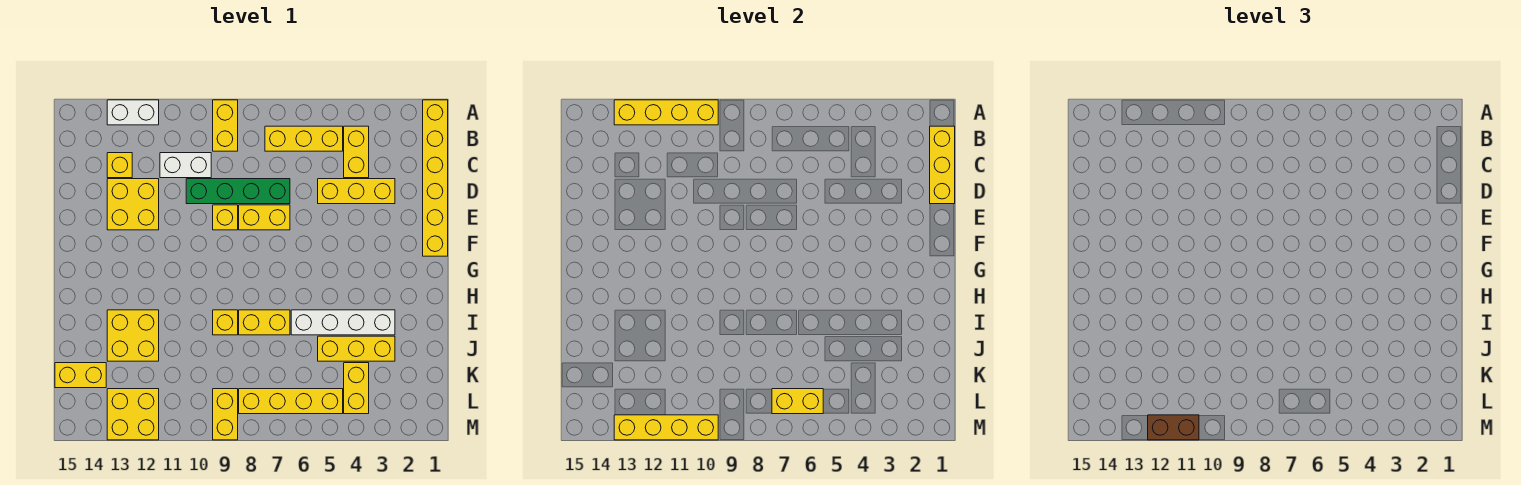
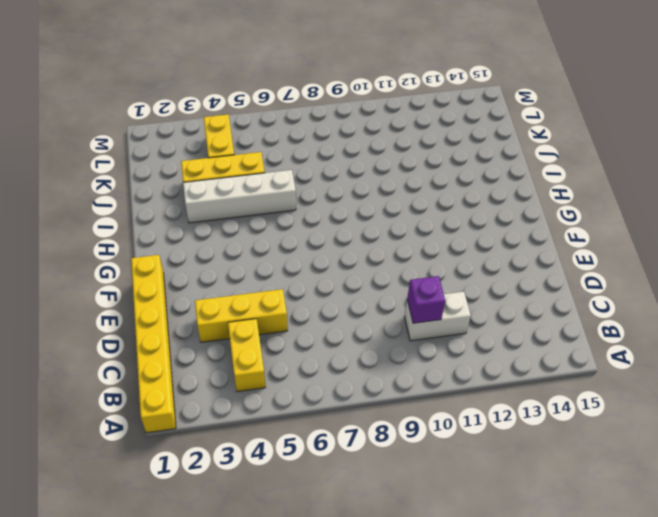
purple brick C10 level 2 -> none
none -> yellow brick A9:B9 level 1
none -> white brick A12:A13 level 1
none -> yellow brick B5:B7 level 1

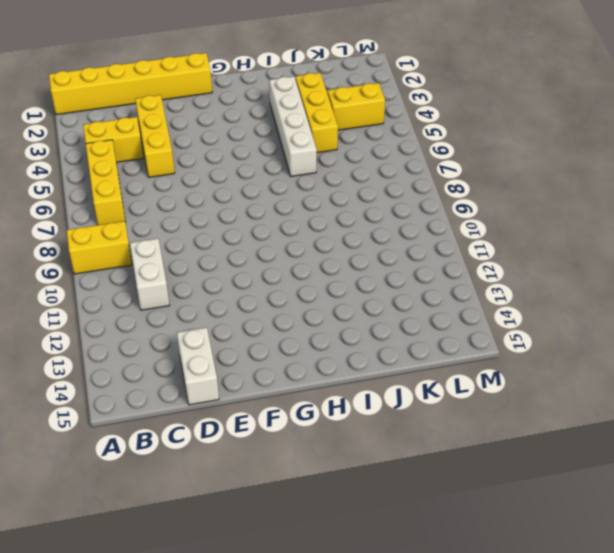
white brick D14:D15 level 1 -> white brick A12:A13 level 1
none -> yellow brick C13 level 1
none -> green brick D7:D10 level 1
none -> yellow brick D12:E13 level 1

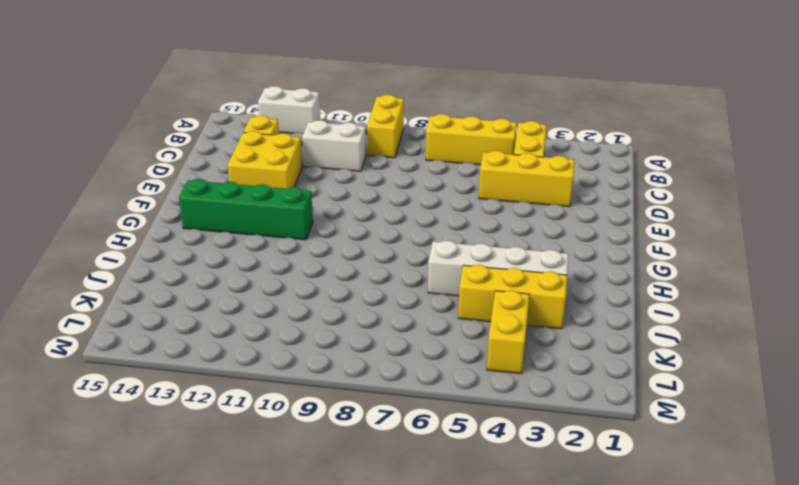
green brick G11:G14 level 1 -> green brick D7:D10 level 1
none -> yellow brick A1:F1 level 1
none -> yellow brick E7:E8 level 1
none -> yellow brick E9 level 1

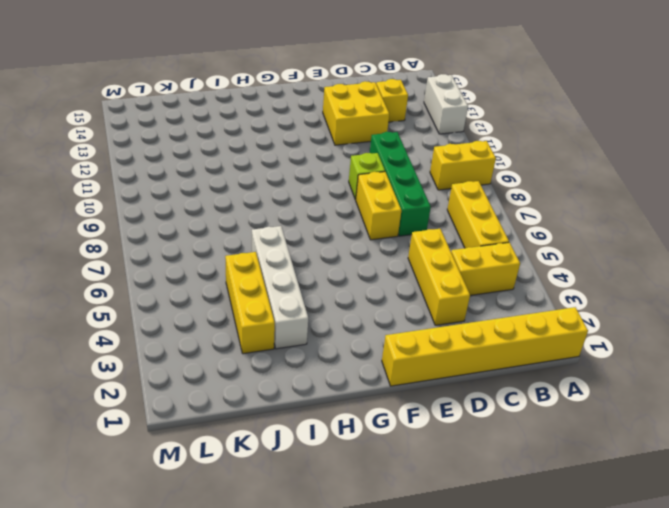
lime brick E9 level 1 -> yellow brick E9 level 1
none -> white brick C10:C11 level 1
none -> yellow brick I7:I8 level 1
none -> yellow brick I9 level 1

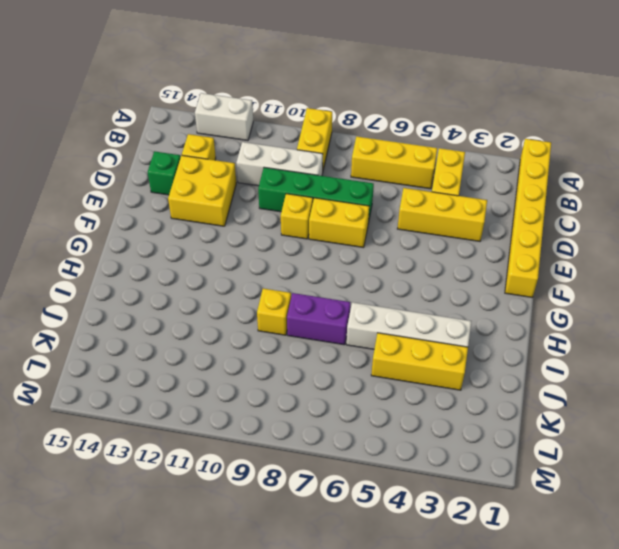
white brick C9:C11 level 1 -> white brick C10:C11 level 1
green brick D14 level 1 -> none
purple brick I7:I8 level 1 -> yellow brick I7:I8 level 1
none -> yellow brick I12:J13 level 1
none -> yellow brick K4:L4 level 1
none -> yellow brick K14:K15 level 1

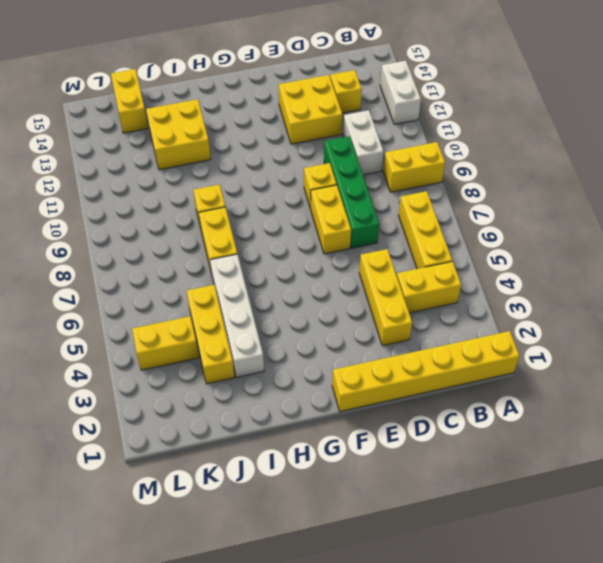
none -> yellow brick L5:L8 level 1
none -> yellow brick L9:M9 level 1
none -> yellow brick L12:M13 level 1

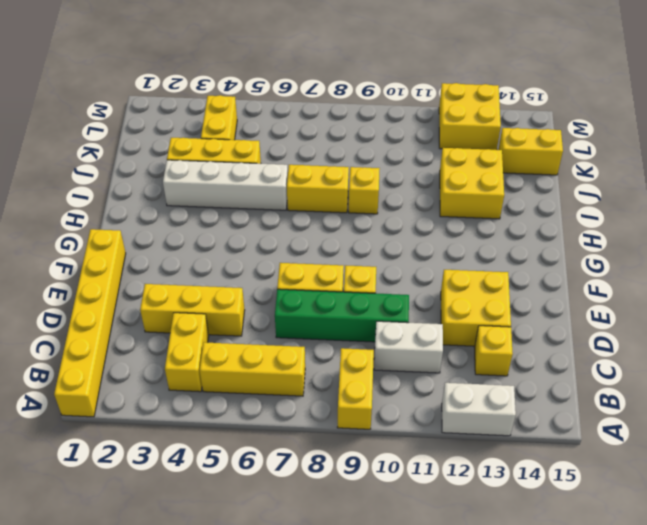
none -> yellow brick L5:L8 level 1
none -> yellow brick L9:M9 level 1
none -> yellow brick A10:A13 level 2

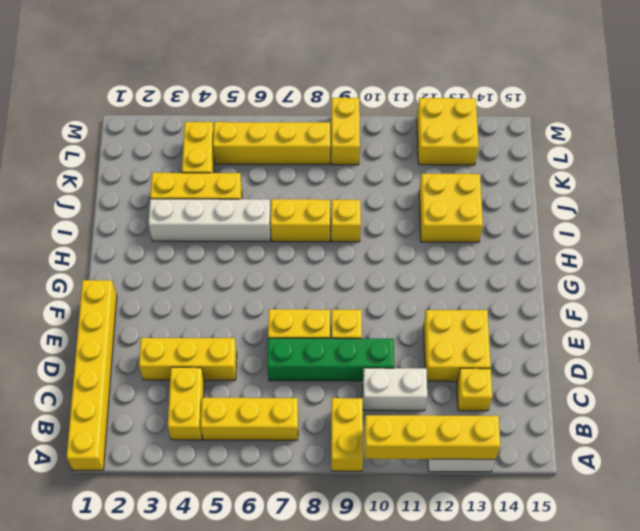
none -> yellow brick K14:K15 level 1
none -> yellow brick B1:D1 level 2
none -> yellow brick L6:L7 level 2

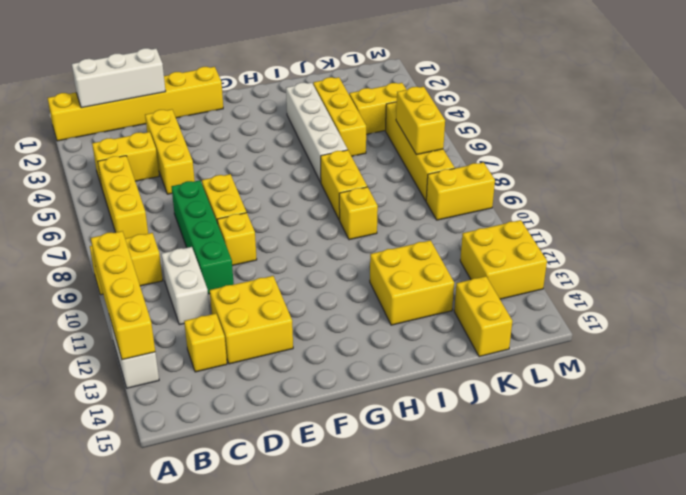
white brick B1:D1 level 2 -> yellow brick B1:D1 level 2
none -> yellow brick M10:M13 level 2
none -> brown brick M11:M12 level 3

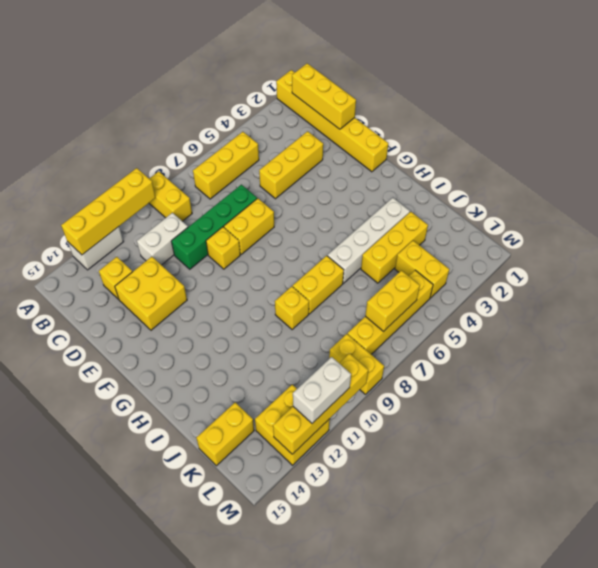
white brick M11:M12 level 3 -> brown brick M11:M12 level 3
none -> yellow brick B4:C4 level 1
none -> yellow brick I12:J13 level 1

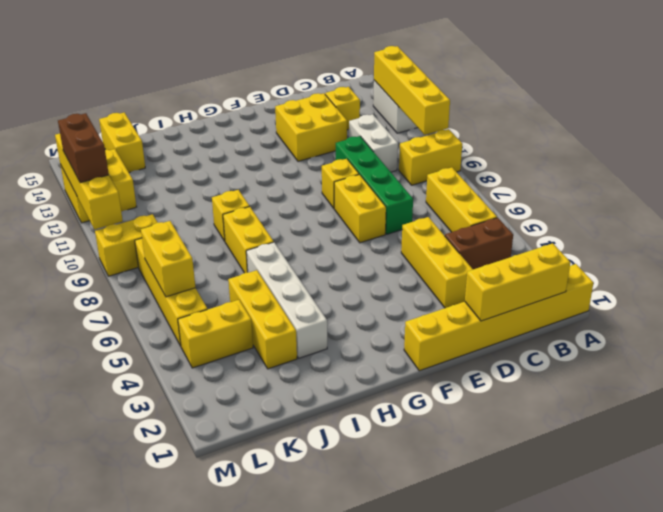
brown brick B4:C4 level 1 -> yellow brick B4:C4 level 1
none -> yellow brick I12:J13 level 1

